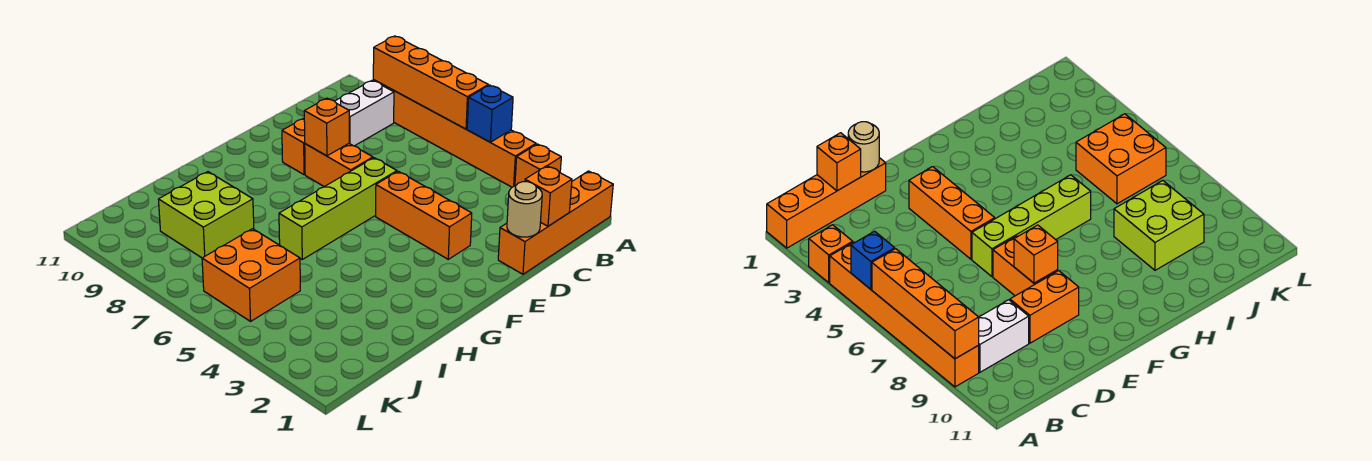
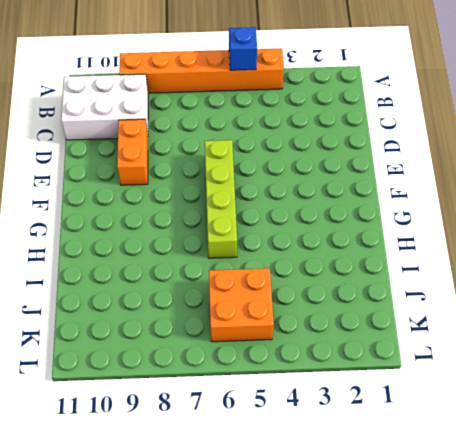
white brick B9:C11 level 1 -> white brick B9:C9 level 1
none -> orange brick A1:D1 level 1
none -> orange brick A3 level 1
none -> orange brick E3:E5 level 1

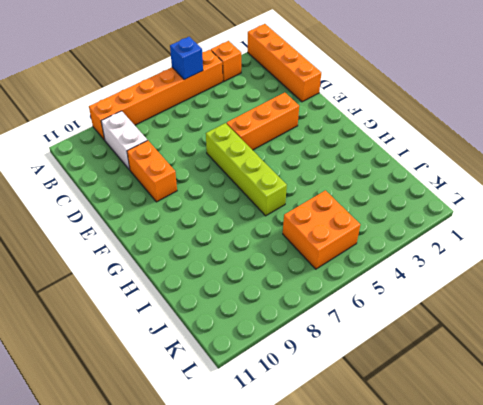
none -> orange brick E7:E8 level 1
none -> lime brick I8:J9 level 1
none -> orange brick A6:A9 level 2

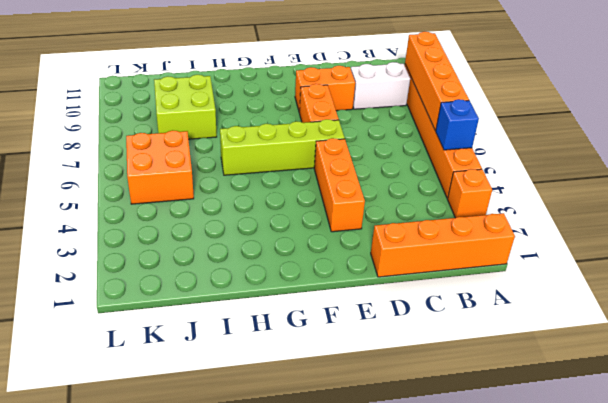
none -> orange brick C1 level 2
none -> tan round brick D1 level 2
none -> orange brick E8 level 2

